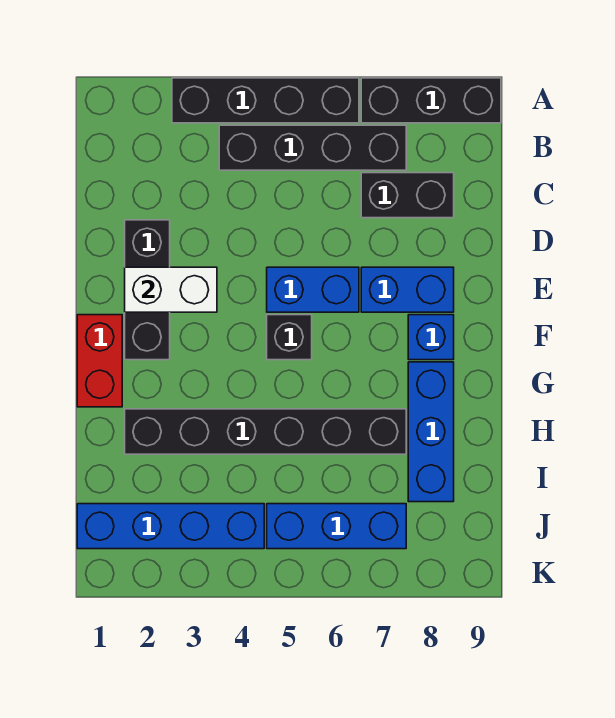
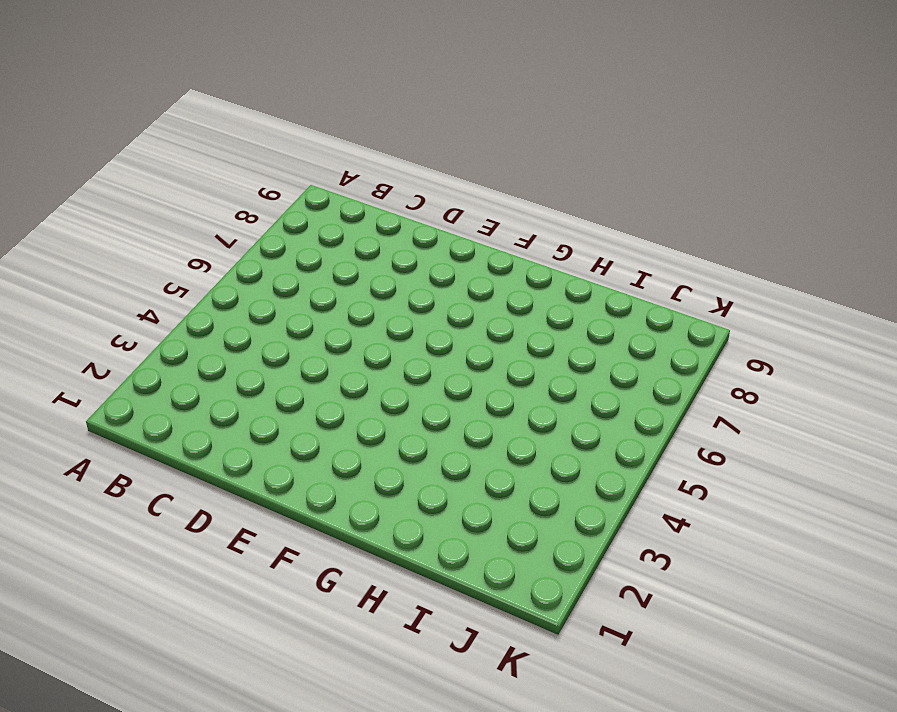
none -> black brick A3:A6 level 1
none -> black brick A7:A9 level 1
none -> black brick B4:B7 level 1

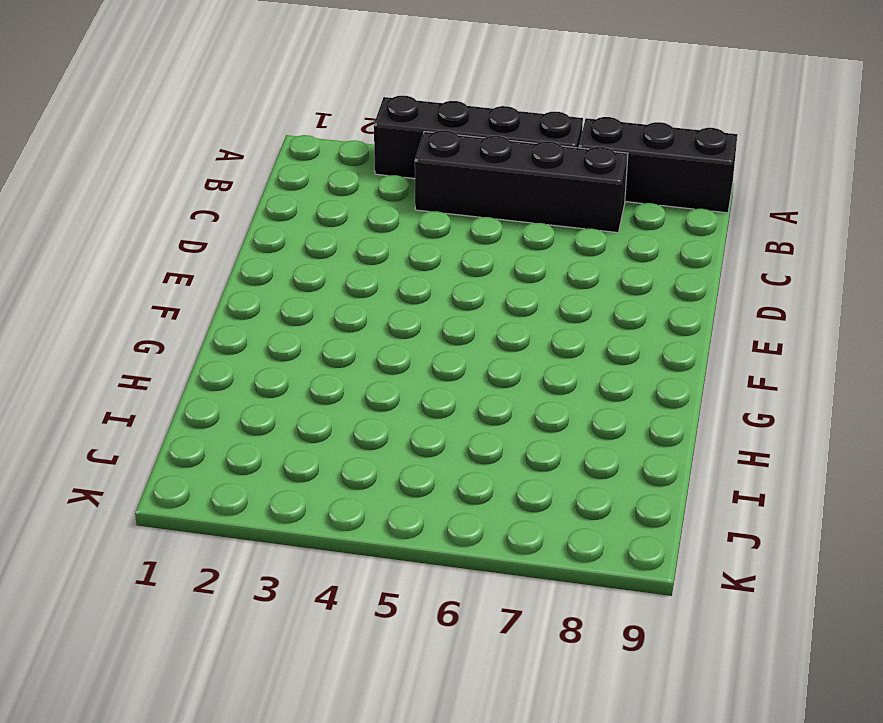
none -> black brick C7:C8 level 1
none -> black brick D2:F2 level 1
none -> blue brick E5:E6 level 1

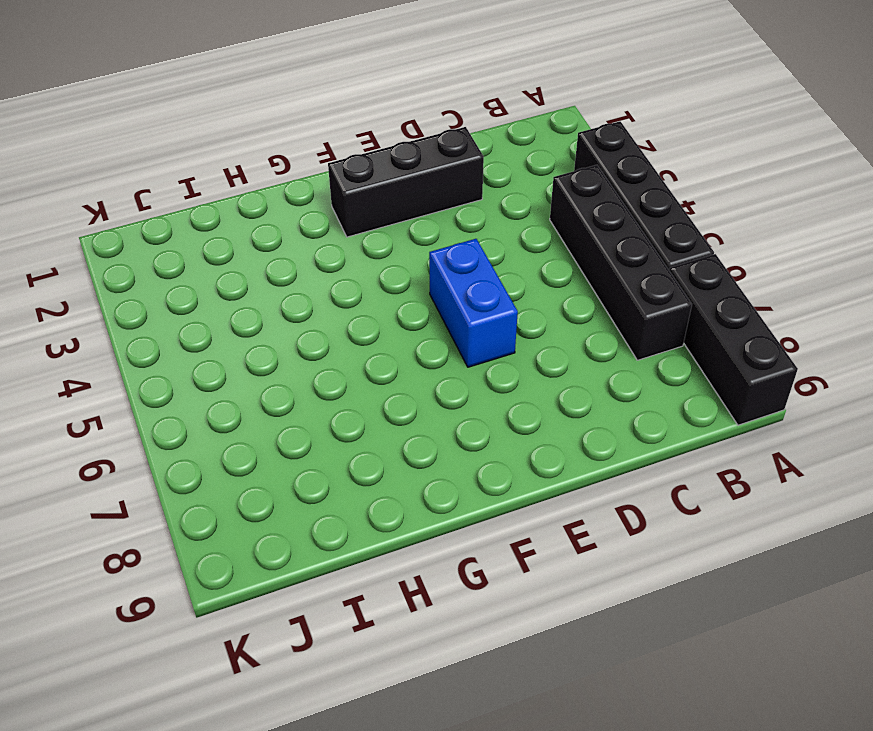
none -> black brick C7:C8 level 1
none -> blue brick E7:E8 level 1
none -> red brick F1:G1 level 1

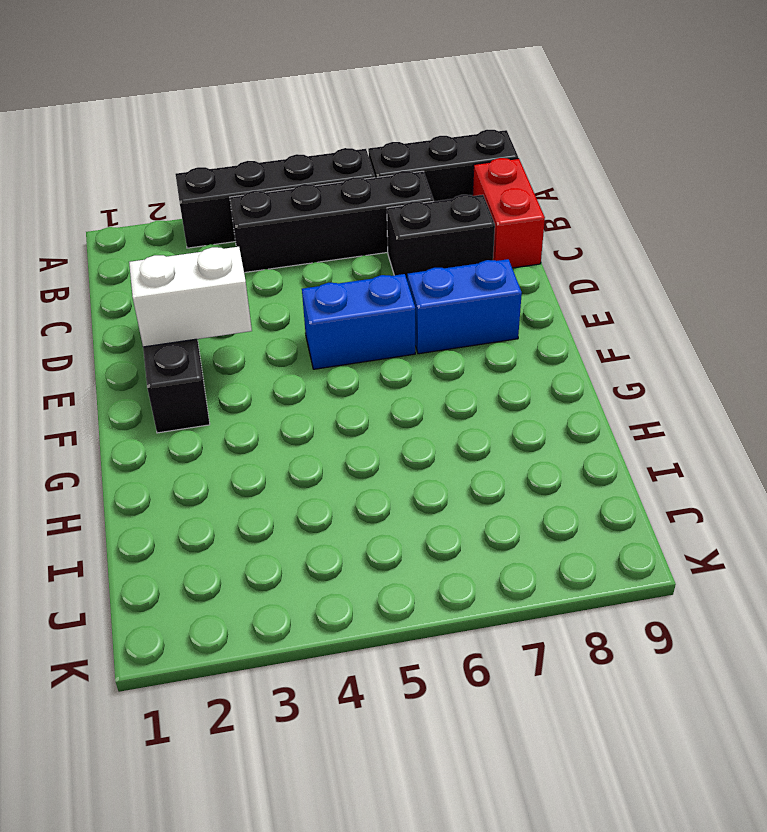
red brick B9:C9 level 1 -> red brick F1:G1 level 1
none -> black brick F5 level 1
none -> blue brick F8 level 1
none -> blue brick G8:I8 level 1

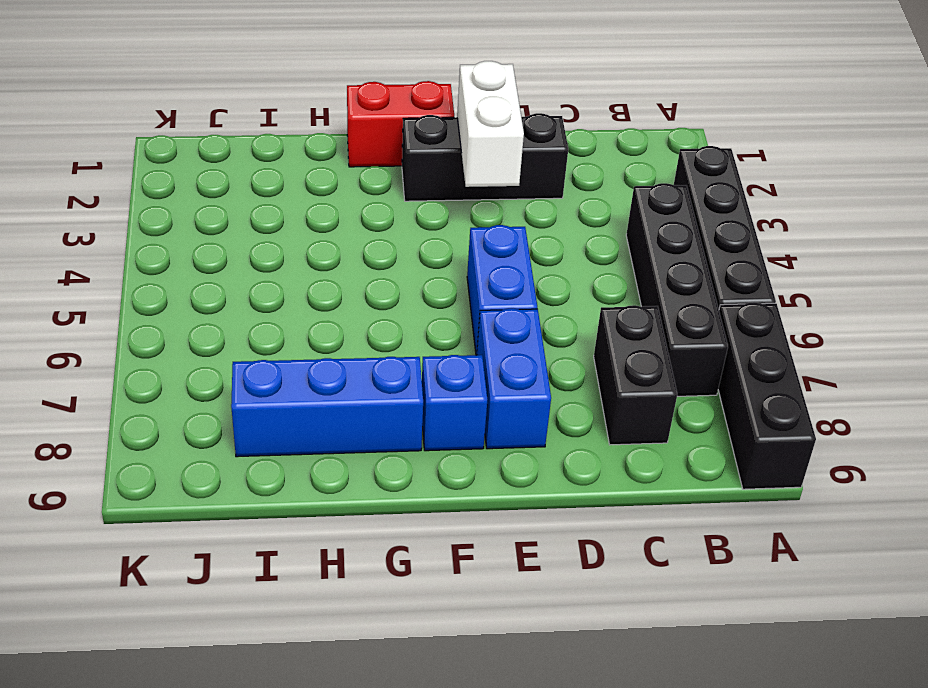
none -> black brick F5 level 1
none -> black brick H2:H7 level 1
none -> blue brick J1:J4 level 1

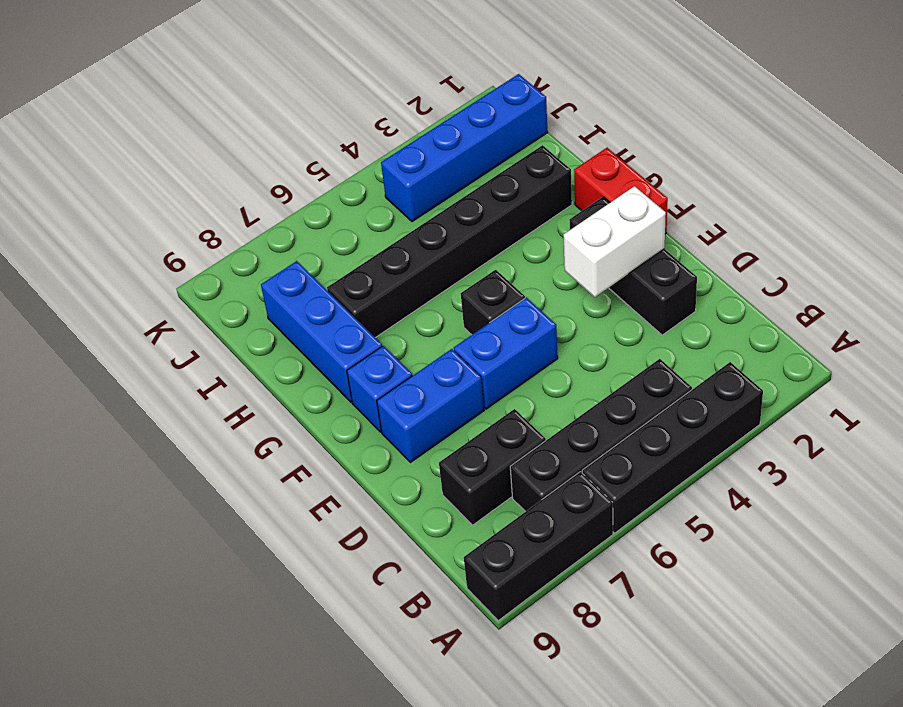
none -> blue brick J5:J7 level 1

